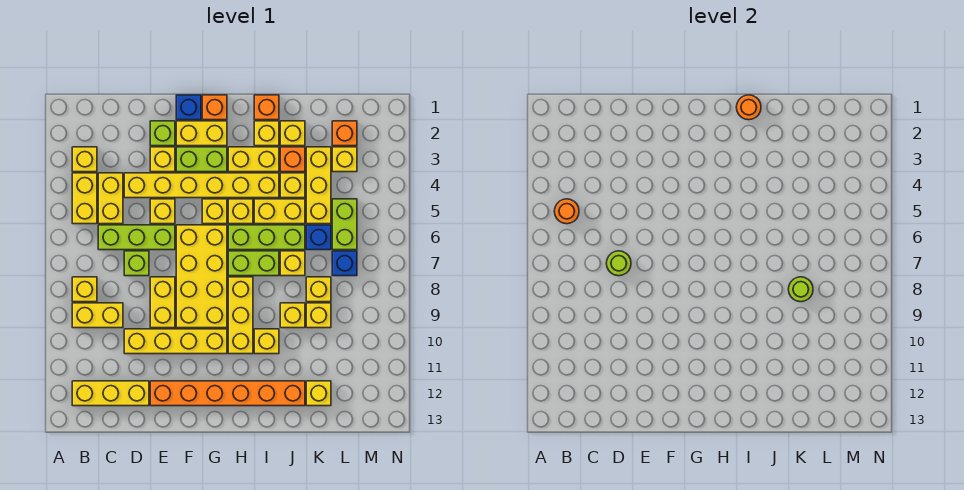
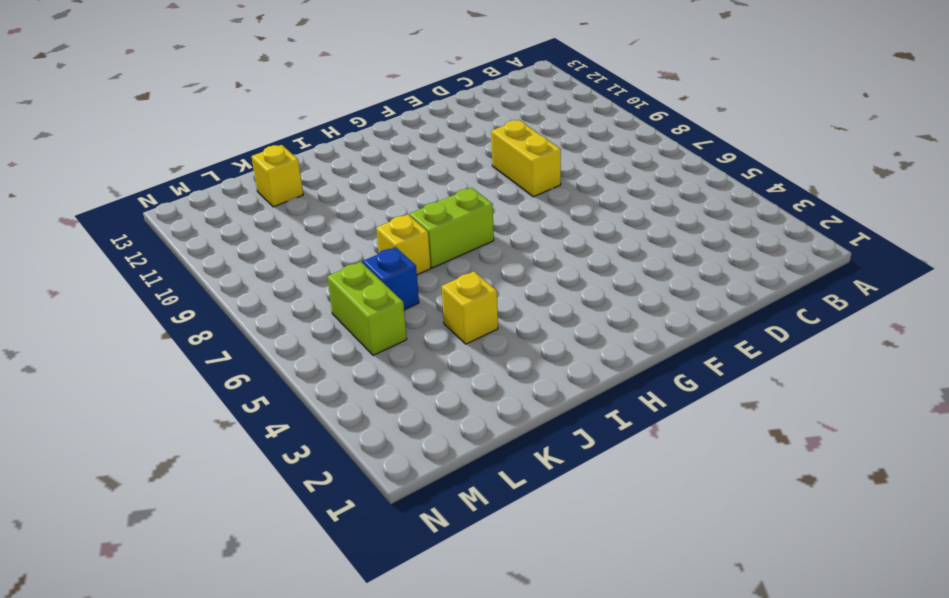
none -> yellow brick B3 level 1
none -> yellow brick B4:B5 level 1
none -> yellow brick B8 level 1
none -> yellow brick B9:C9 level 1

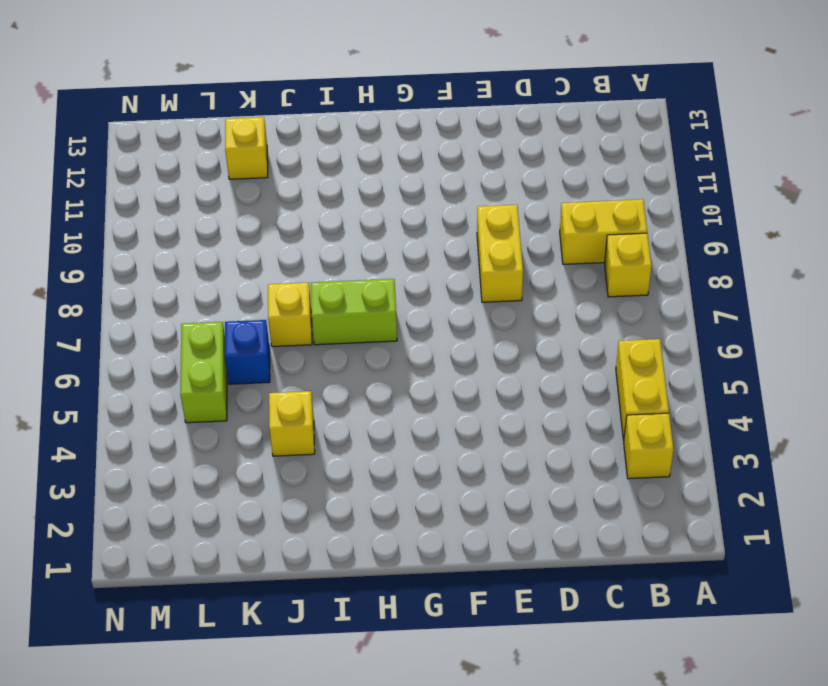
none -> yellow brick B12:D12 level 1
none -> yellow brick C4:C5 level 1
none -> lime brick C6:E6 level 1
none -> yellow brick D4:I4 level 1

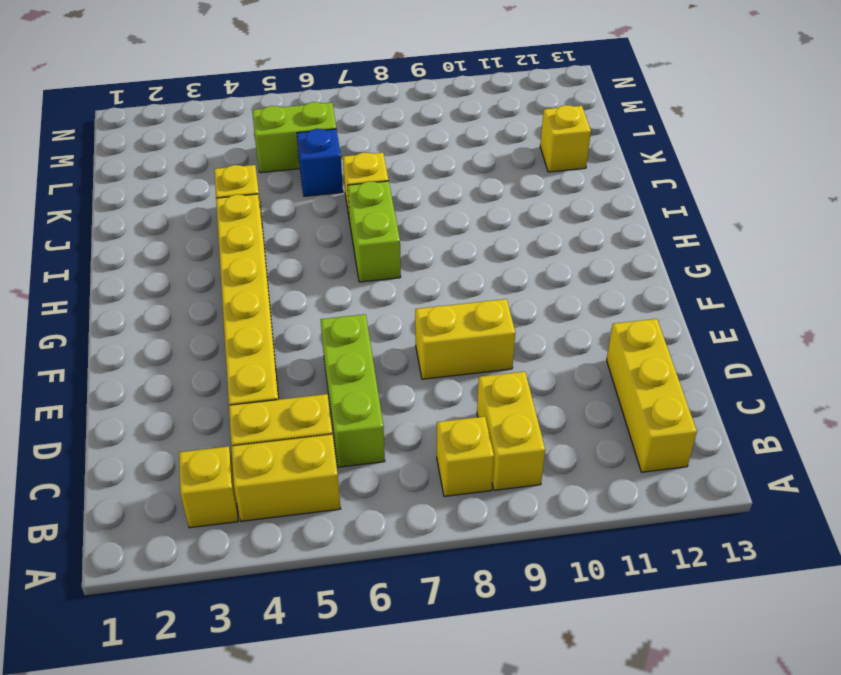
none -> lime brick D7 level 1
none -> yellow brick D10:G10 level 1
none -> lime brick E2 level 1
none -> yellow brick E3 level 1

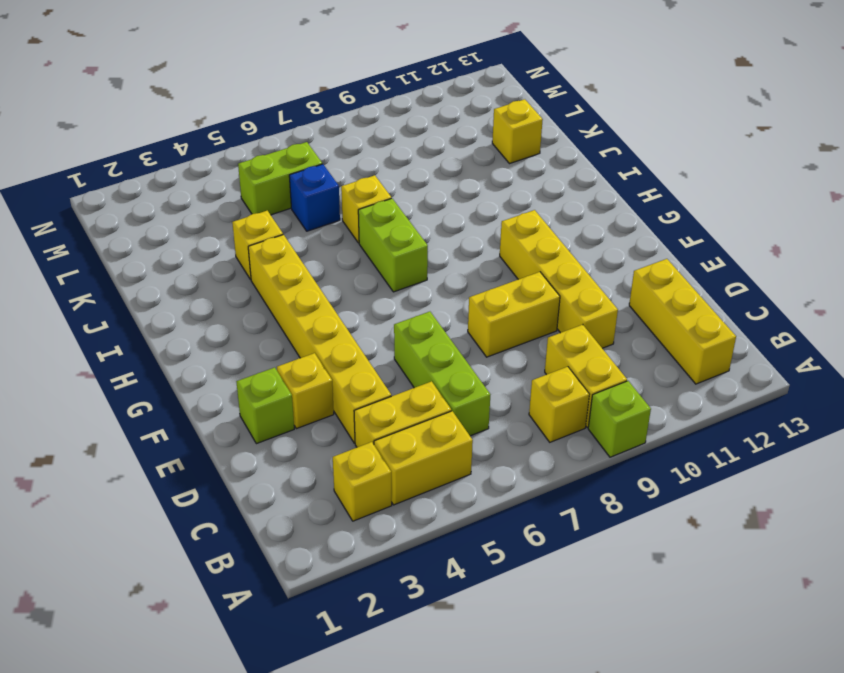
lime brick A9 level 1 -> lime brick D7 level 1
none -> yellow brick E5 level 1
none -> orange brick E12:J12 level 1
none -> blue brick F1 level 1
none -> yellow brick F2:G2 level 1

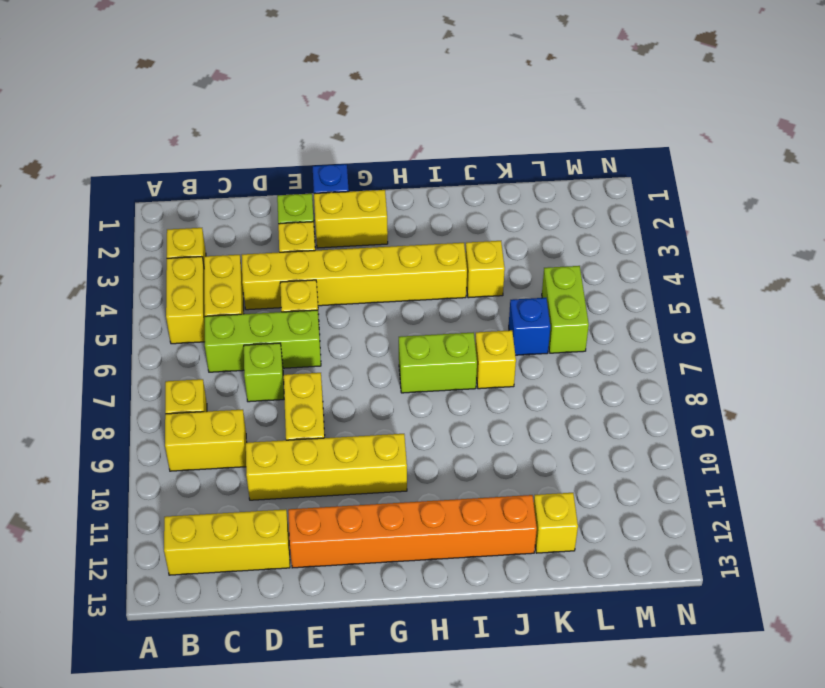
none -> lime brick F3:G3 level 1
none -> yellow brick F6:G9 level 1
none -> orange brick G1 level 1
none -> yellow brick G5 level 1

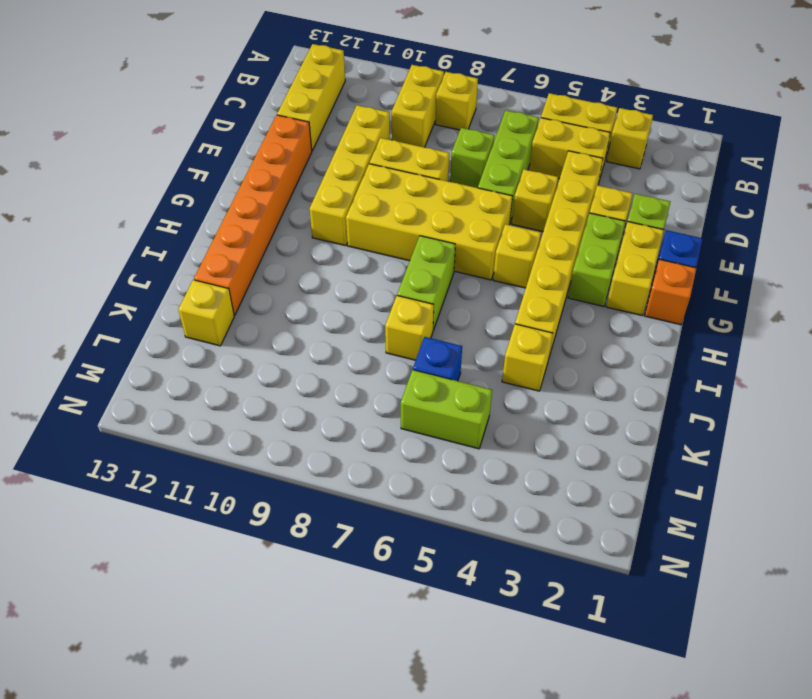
none -> yellow brick H3:I3 level 1
none -> yellow brick H5 level 1
none -> lime brick H6:J6 level 1
none -> yellow brick H8:H10 level 1

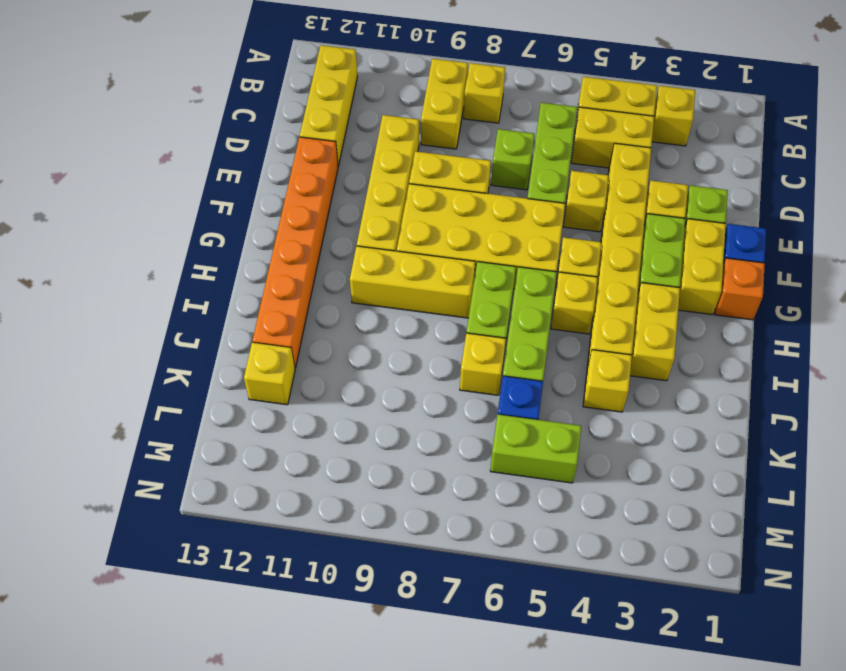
none -> orange brick I1 level 1
none -> yellow brick I2 level 1
none -> yellow brick I5:J5 level 1
none -> yellow brick I10 level 1

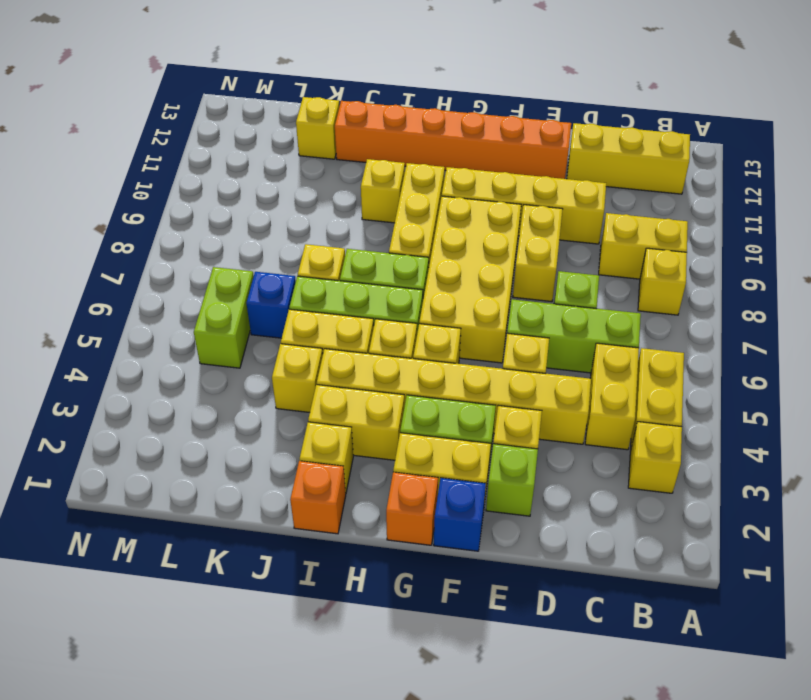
none -> yellow brick J2 level 1
none -> orange brick J3 level 1
none -> yellow brick J9 level 1
none -> yellow brick K3:K5 level 1

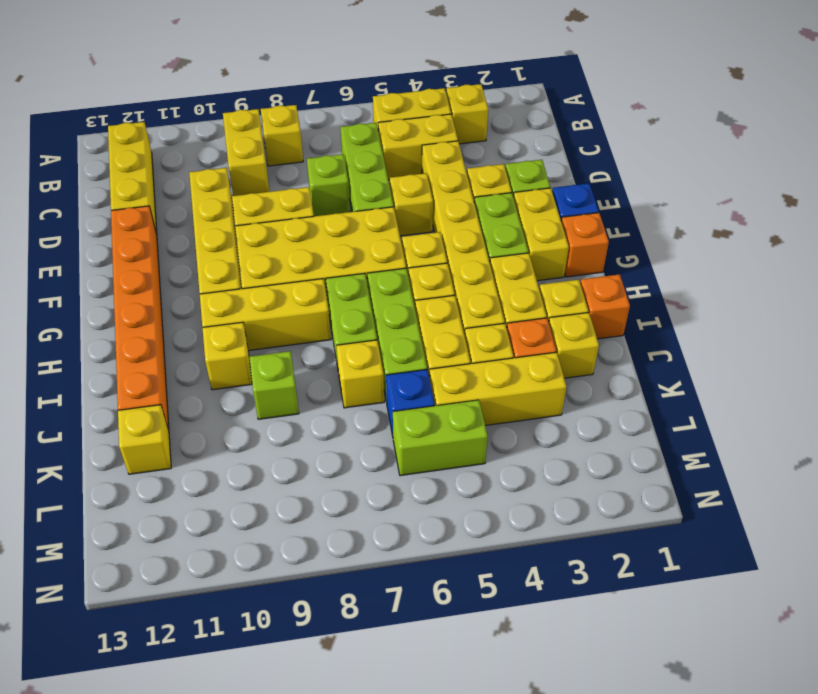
lime brick J9 level 1 -> yellow brick J9 level 1
none -> yellow brick K8 level 1
none -> yellow brick K9 level 1
none -> orange brick L2 level 1
none -> yellow brick L3 level 1

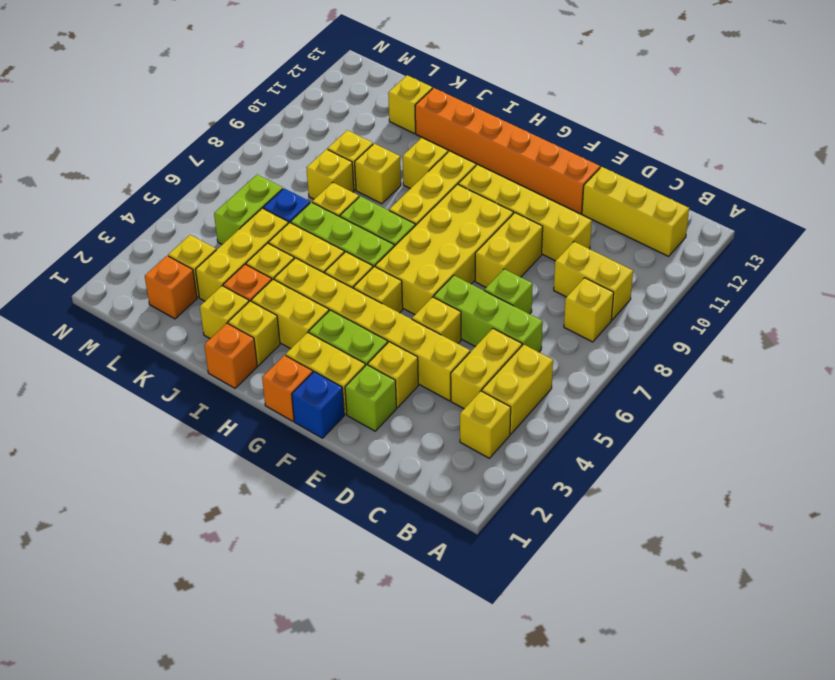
none -> blue brick L7 level 1
none -> orange round brick B5 level 2
none -> lime round brick D7 level 2
none -> orange round brick I1 level 2

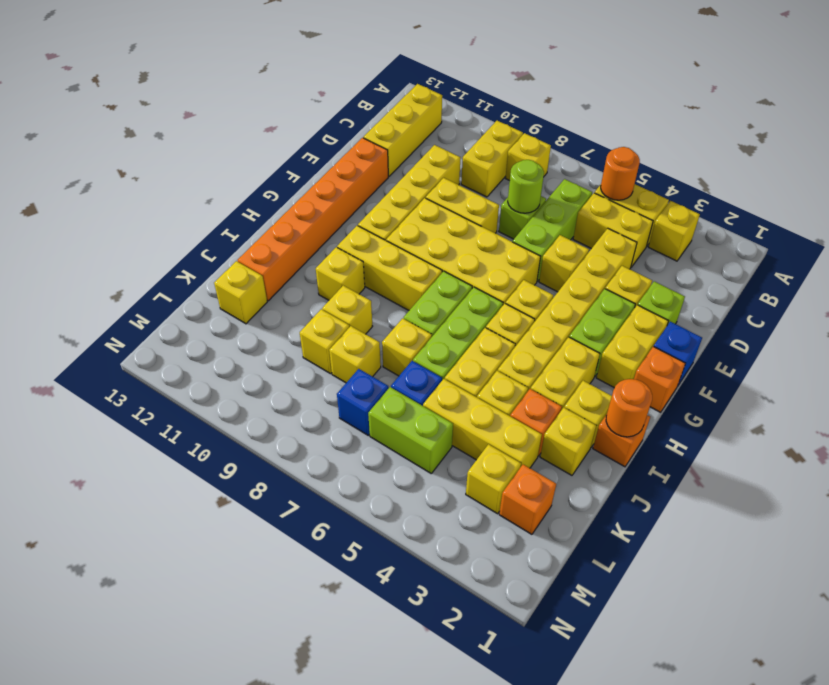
none -> lime round brick K8 level 2

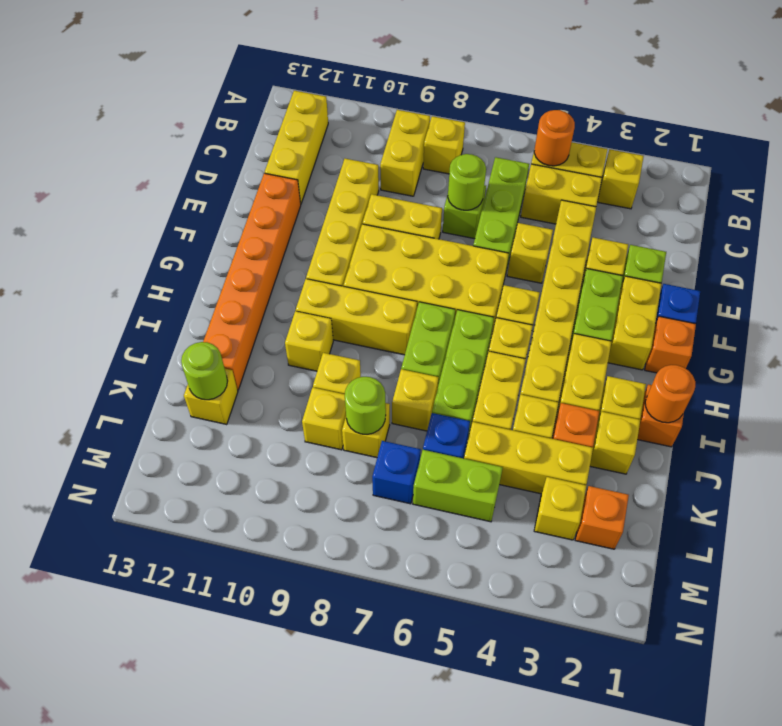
lime round brick K12 level 2 -> none

